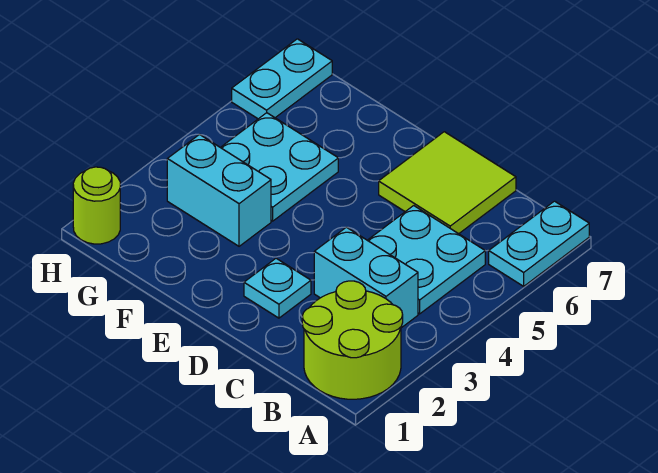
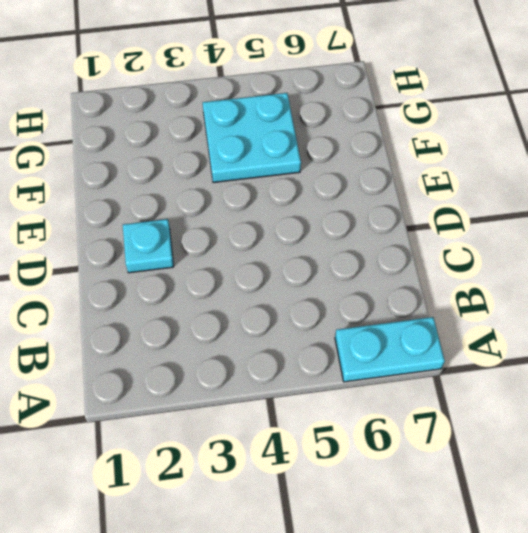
none -> lime round brick A1:B2 level 1
none -> cyan brick B3:C3 level 1

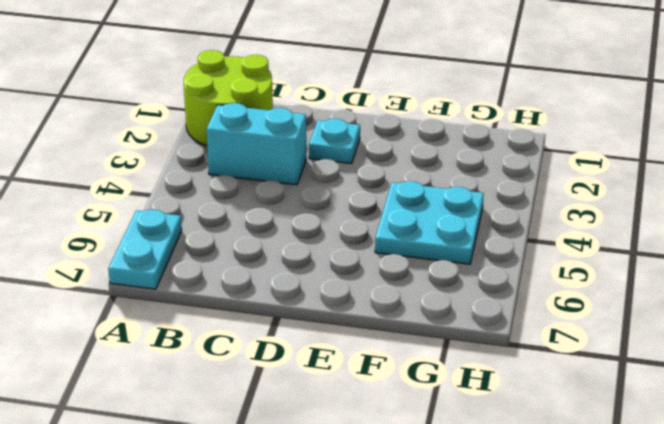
none -> cyan plate B4:C5 level 1
none -> lime tile C6:D7 level 1

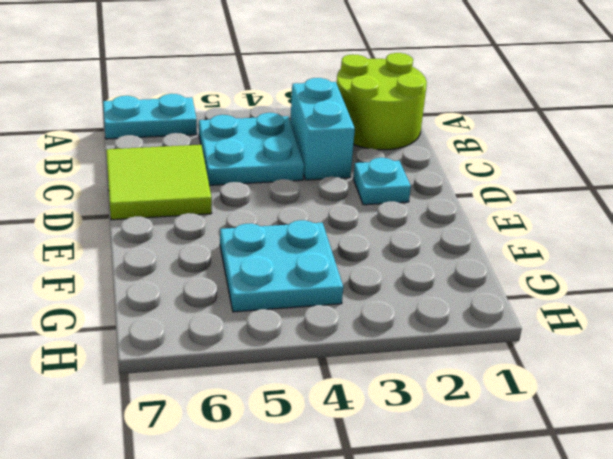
none -> cyan brick F3:G3 level 1
none -> lime round brick H1 level 1

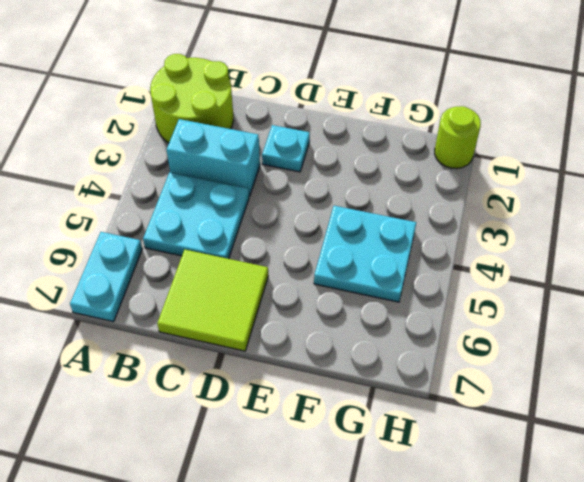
none -> cyan brick F3:G3 level 1
none -> cyan plate H6:H7 level 1

